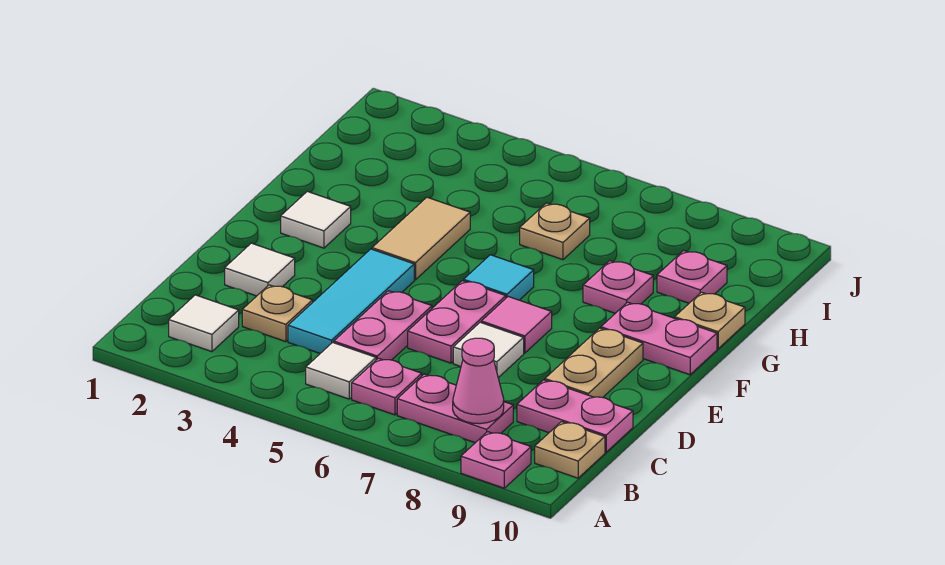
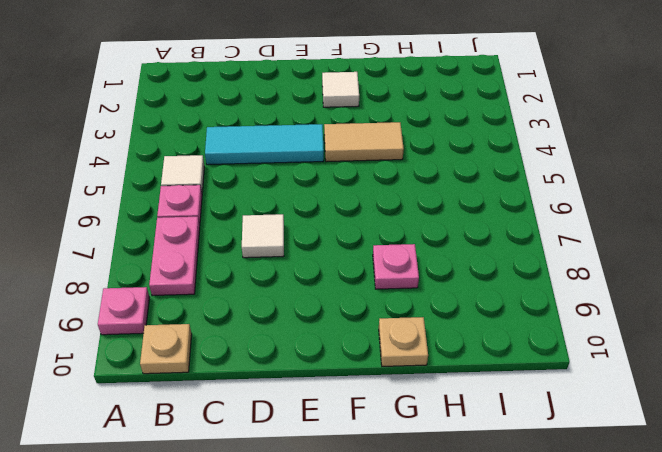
none -> white tile B2 level 1
none -> tan plate C3 level 1
none -> pink plate C5:D5 level 1

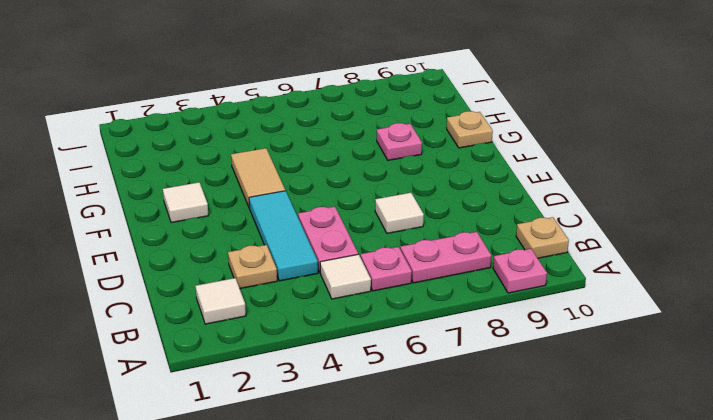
none -> pink plate C9:C10 level 1
none -> white tile D2 level 1
none -> pink plate D6:E6 level 1

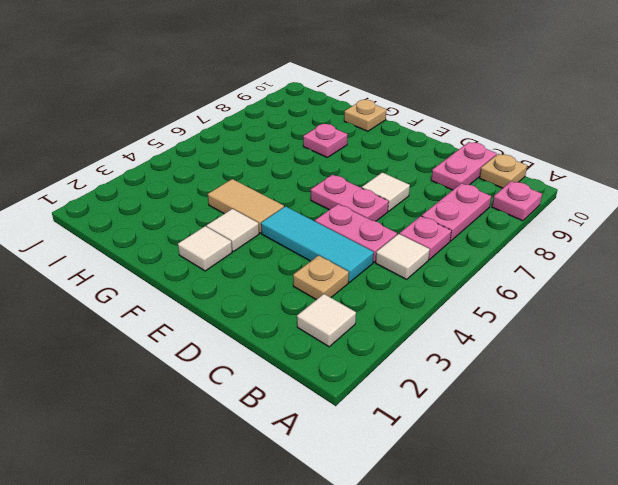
white tile F3 level 1 -> white tile D2 level 1
none -> tan plate D9:E9 level 1
none -> pink tile E7 level 1
none -> cyan tile F6 level 1

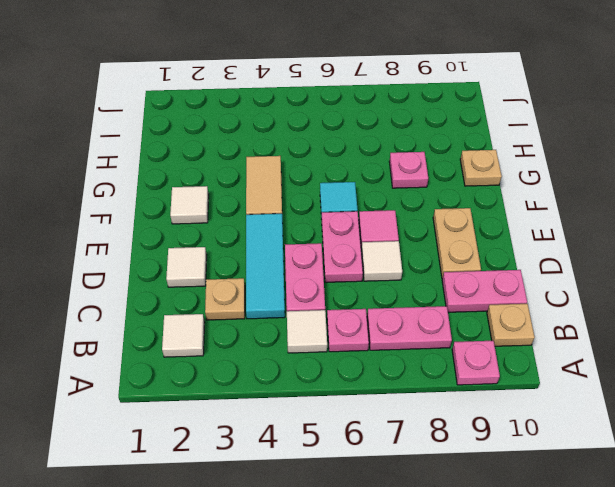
none -> pink plate F9:F10 level 1
none -> tan plate H6 level 1
none -> pink plate H9 level 1

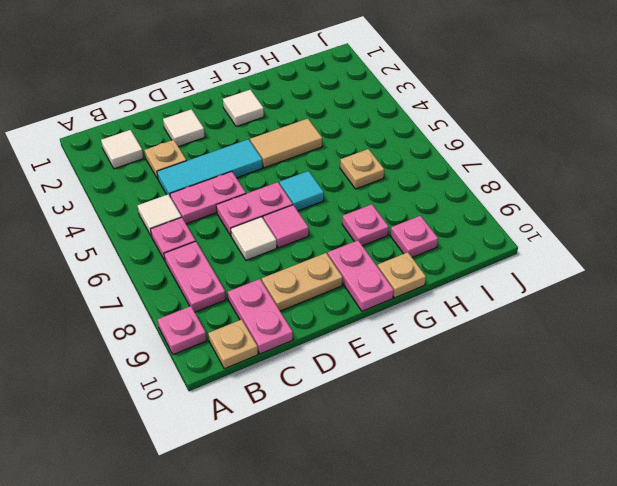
none -> pink cone B8 level 2

